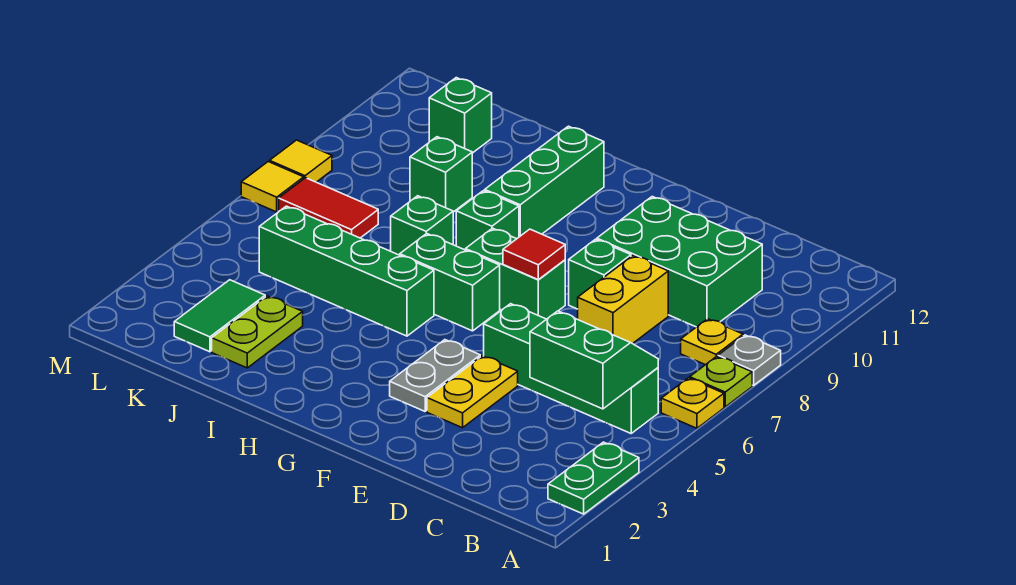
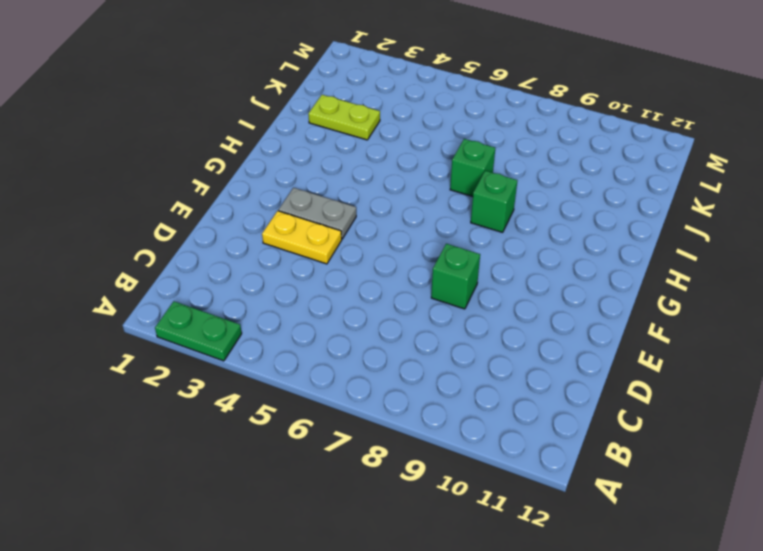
none -> yellow plate A6 level 1
none -> lime plate A7 level 1
none -> grey plate A8 level 1

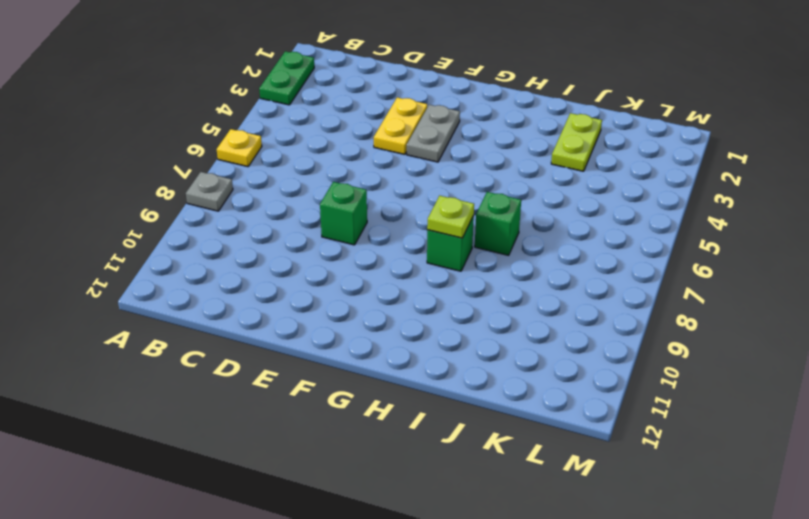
lime plate H8 level 2 -> lime plate A7 level 1
none -> green brick B5:E5 level 1
none -> yellow plate B8 level 1
none -> green brick C9:E10 level 1

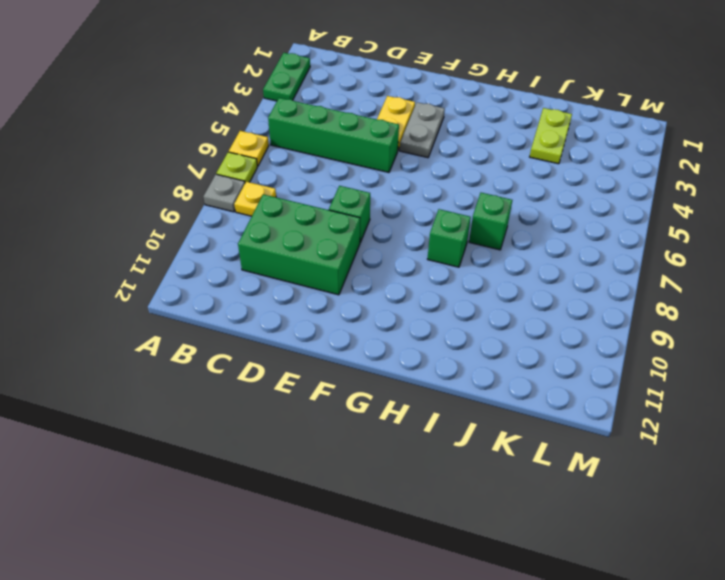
none -> yellow brick D7:D8 level 1
none -> green brick F7:G7 level 1
none -> green brick G6:H6 level 1

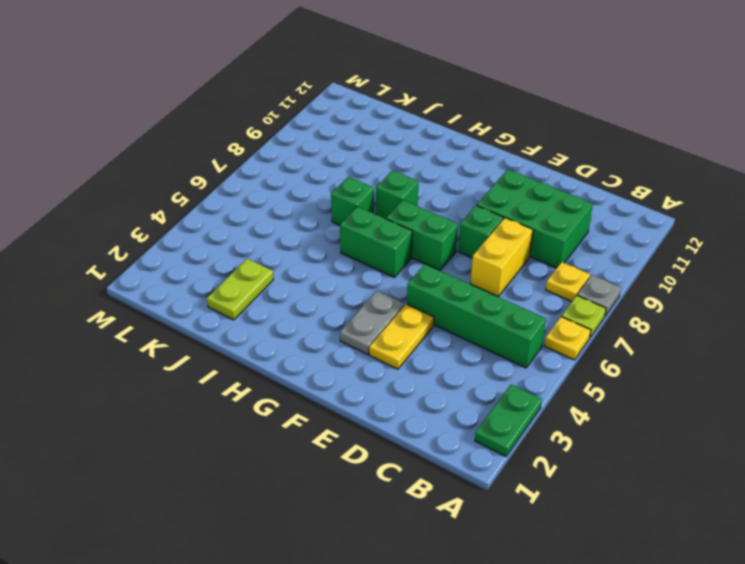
none -> green brick H5:K5 level 1
none -> green brick H9:H11 level 1
none -> green brick J9 level 1

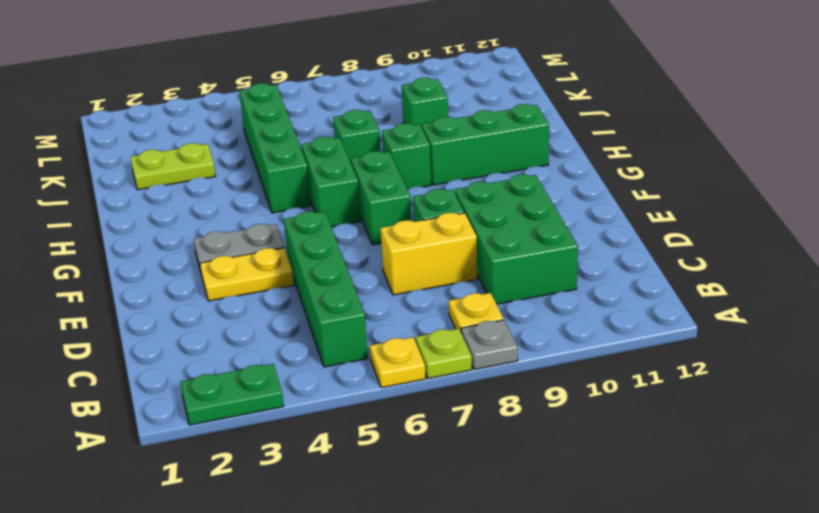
none -> green tile K2:K3 level 1
none -> red tile K7:L7 level 1
none -> green brick K11 level 1

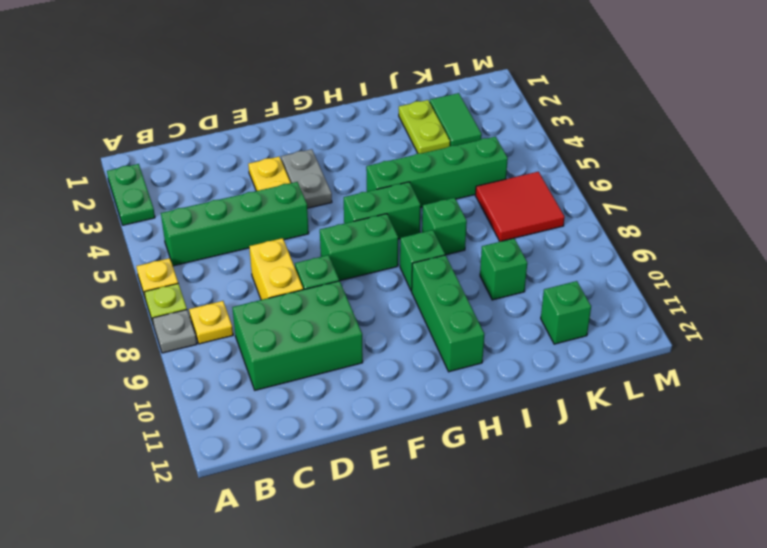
red tile K6:L7 level 1 -> red tile K7:L7 level 1
none -> yellow tile M7 level 1
none -> yellow tile M8 level 1
none -> green slope B4:C5 level 2 top 4

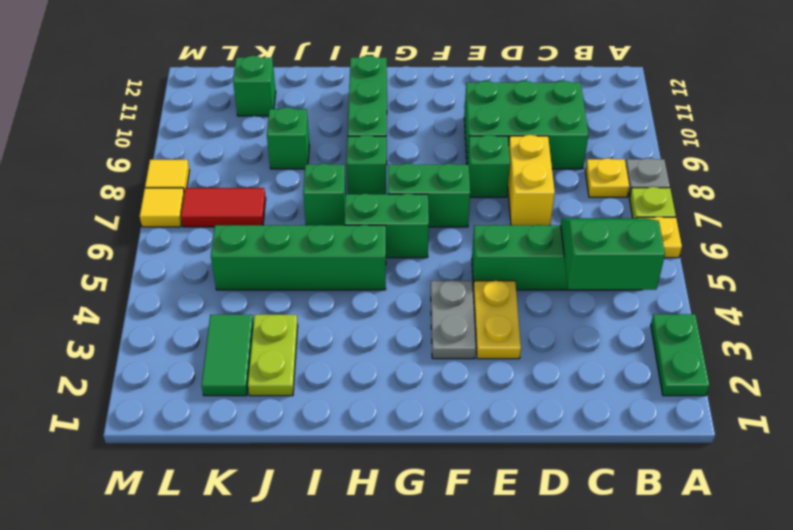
none -> red tile F7 level 2

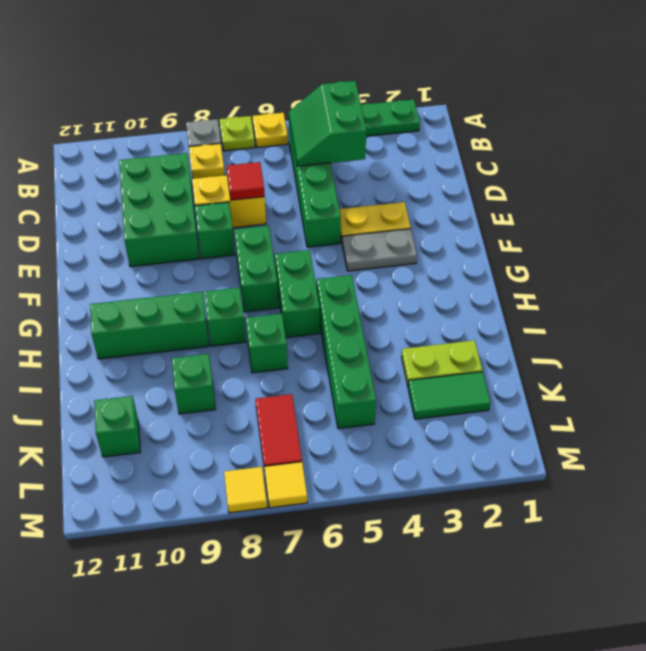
red tile D7 level 2 -> red tile F7 level 2

